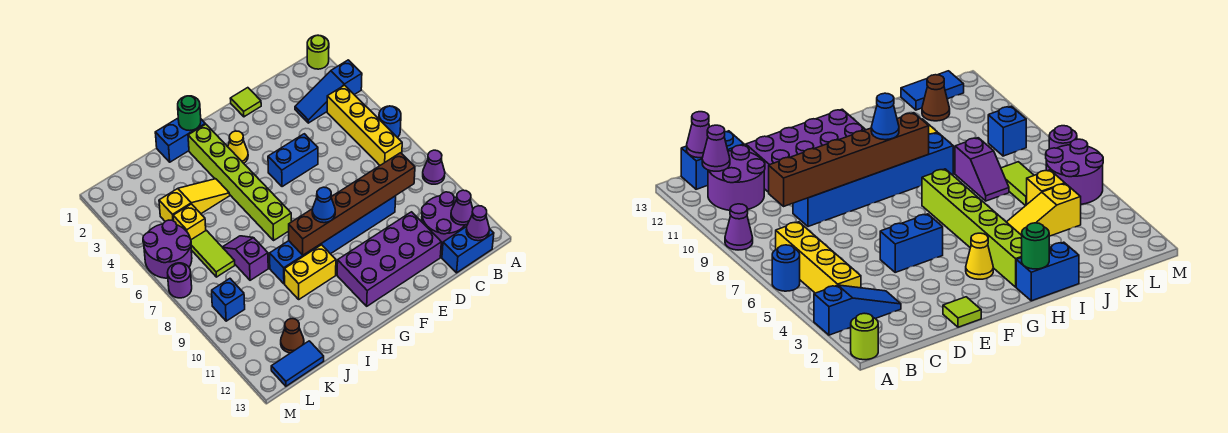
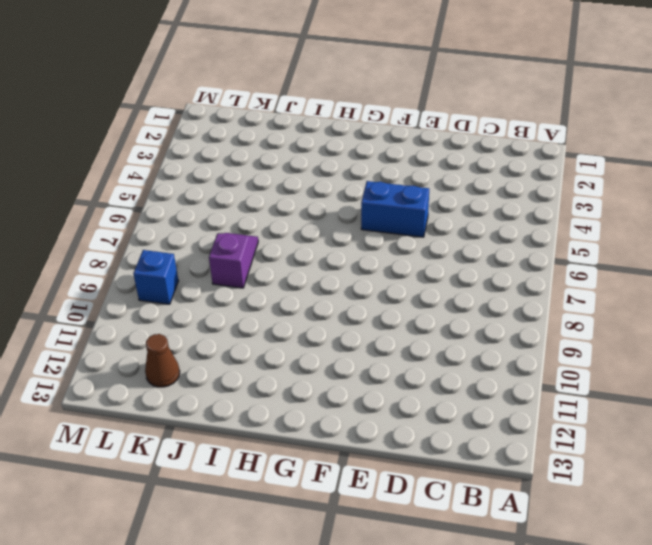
none -> lime round brick A1 level 1
none -> blue slope A3:C3 level 1 top A
none -> blue round brick A6 level 1

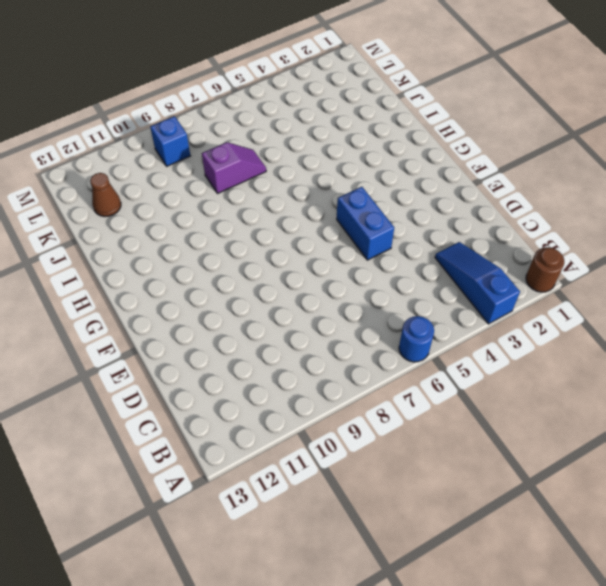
brown round brick A1 level 1 -> lime round brick A1 level 1
none -> purple cone A9 level 1
none -> yellow brick B4:B7 level 1
none -> purple round brick B11:C12 level 1

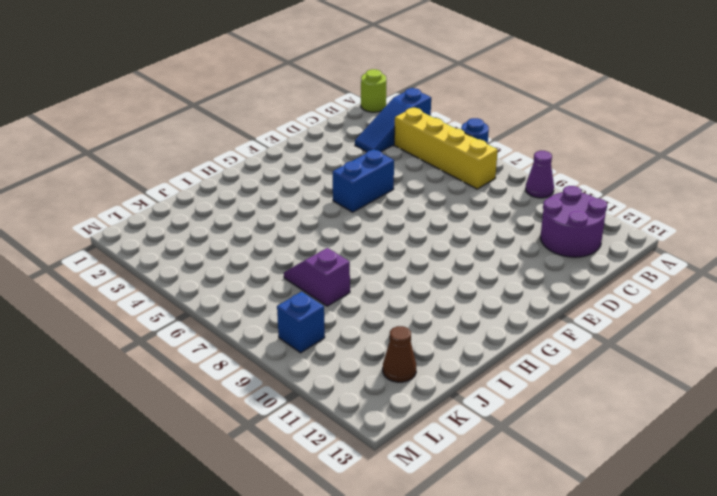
none -> blue brick B13:C13 level 1
none -> blue brick D9:I9 level 1
none -> purple brick D11:G12 level 1

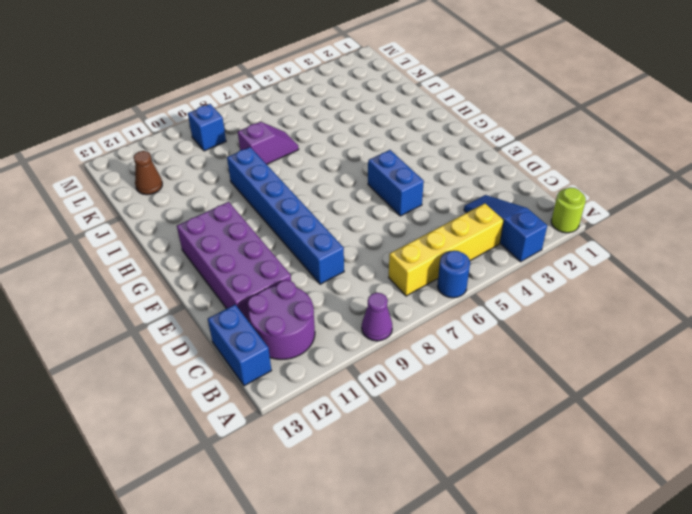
none -> lime tile E1 level 1
none -> yellow cone G3 level 1
none -> blue brick H1:I1 level 1

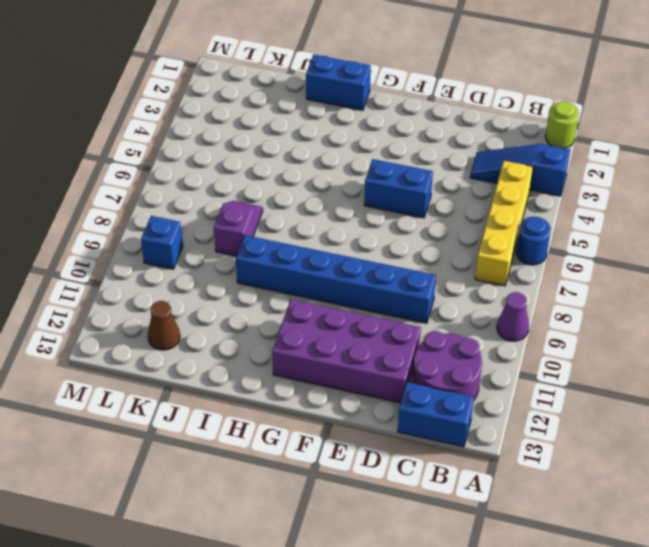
none -> lime tile E1 level 1
none -> yellow cone G3 level 1
none -> lime brick H2:H7 level 1

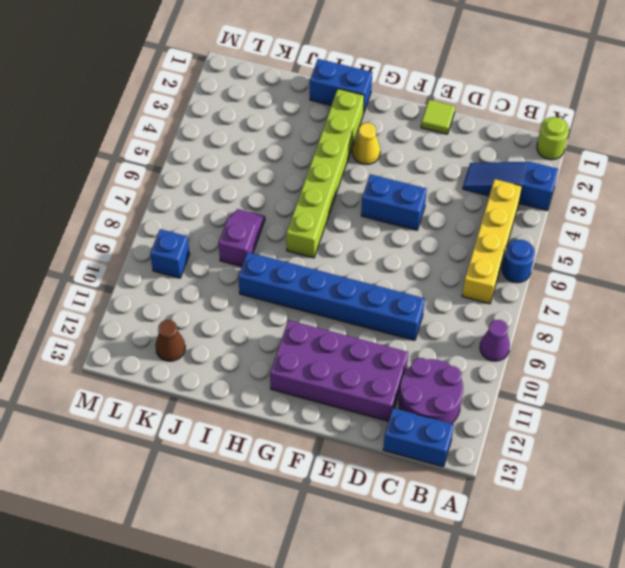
none -> yellow brick H10:I10 level 1
none -> yellow slope I4:K4 level 1 top K
none -> yellow brick K5 level 1

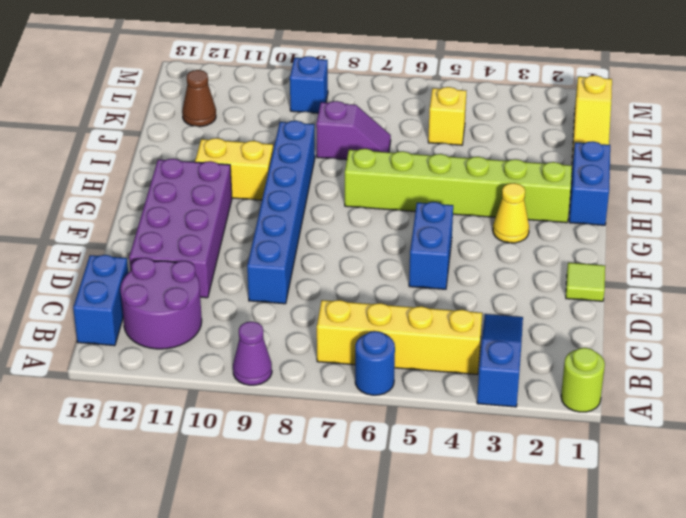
yellow brick H10:H11 level 1 -> yellow brick H10:I10 level 1
yellow slope J1:L1 level 1 top L -> yellow slope I4:K4 level 1 top K
none -> lime tile K6:K7 level 1
none -> blue tile K13:L13 level 1
none -> purple round brick L5:M6 level 1

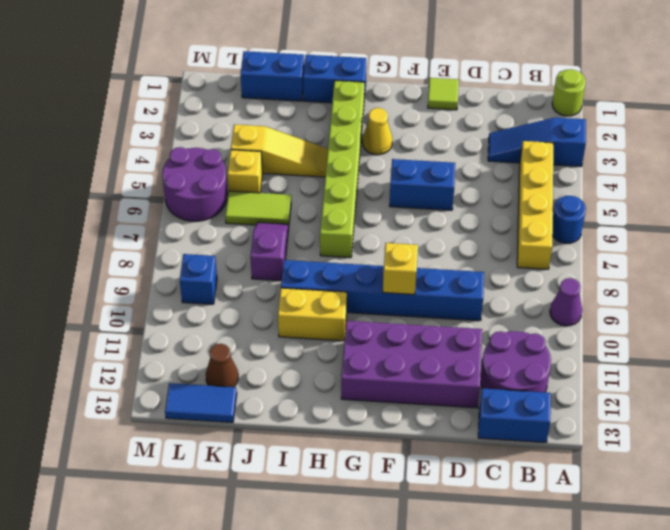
yellow brick F9 level 2 -> brown brick C9:H9 level 2
blue brick J1:K1 level 1 -> none
lime tile J6:K6 level 1 -> lime tile K6:K7 level 1
none -> purple round brick M7 level 1
none -> purple cone B12 level 2
none -> purple cone B13 level 2

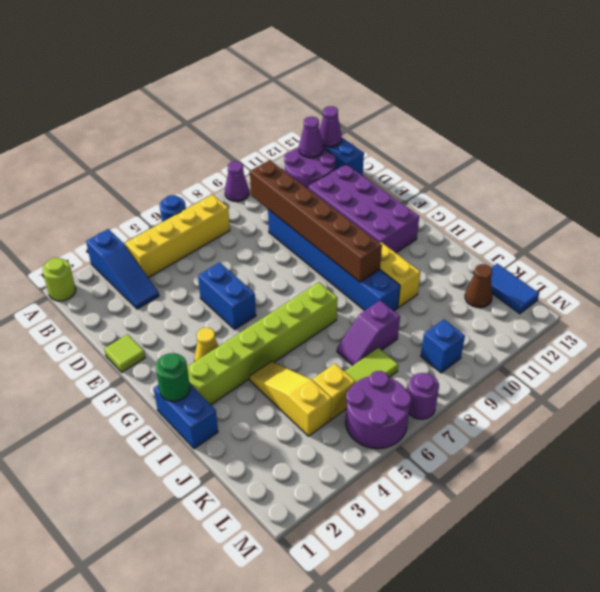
none -> blue cone G9 level 3

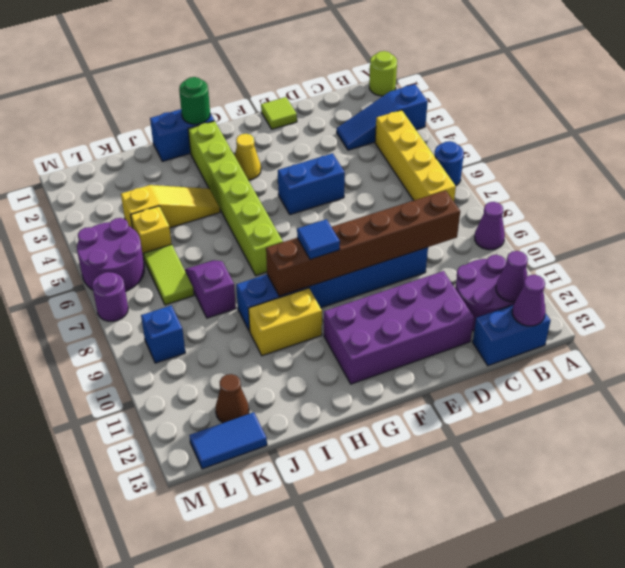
blue tile G9 level 3 -> blue cone G9 level 3

